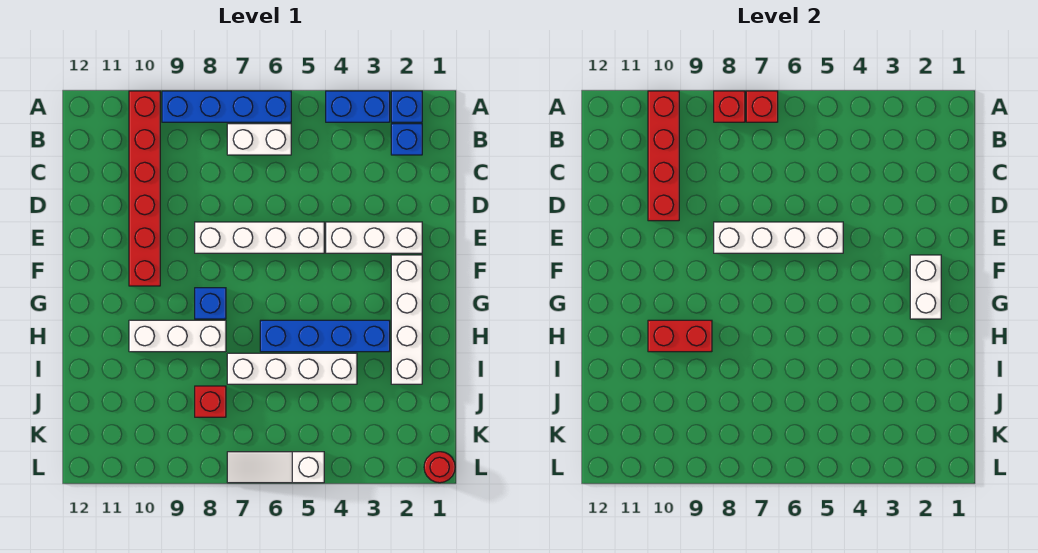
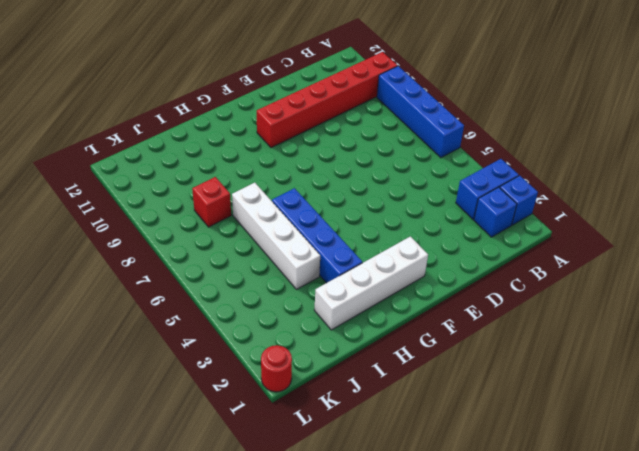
blue brick A3:B3 level 1 -> blue brick A3:A4 level 1
none -> white brick B6:B7 level 1
none -> white brick E2:E4 level 1
none -> white brick E5:E8 level 1

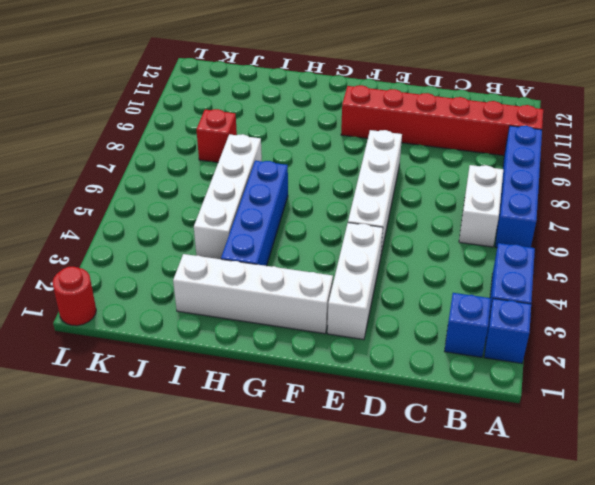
none -> blue brick G8 level 1
none -> white brick H8:H10 level 1
none -> white slope L5:L7 level 1 top 5

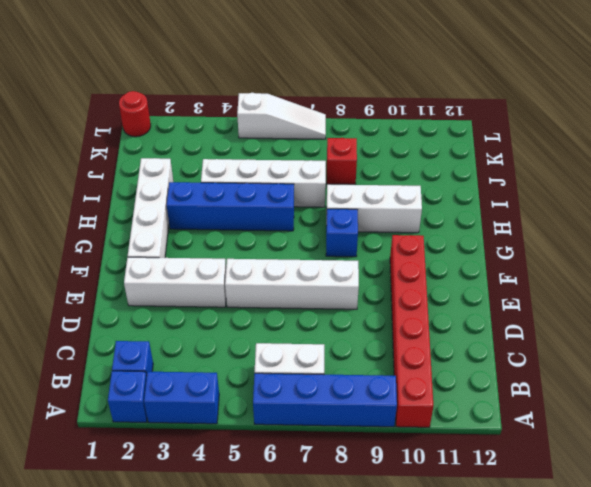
none -> red brick A7 level 2
none -> red brick A8 level 2
none -> red brick A10:D10 level 2

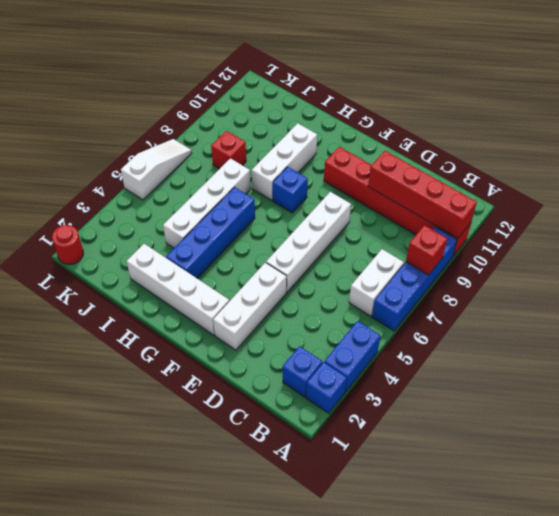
none -> red brick A7 level 2
none -> white brick E5:E8 level 2
none -> white brick F2:G2 level 2

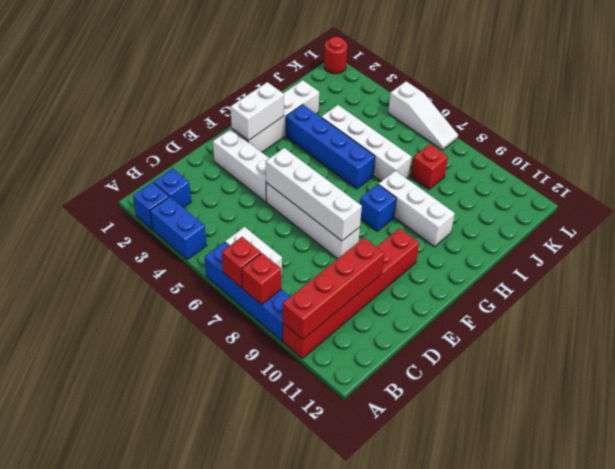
none -> red brick H9:H10 level 2

